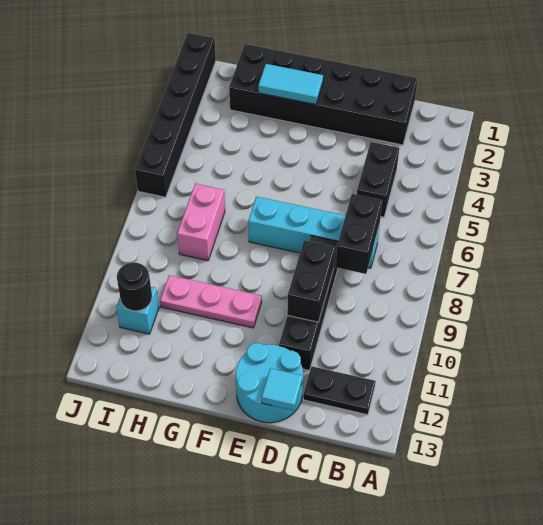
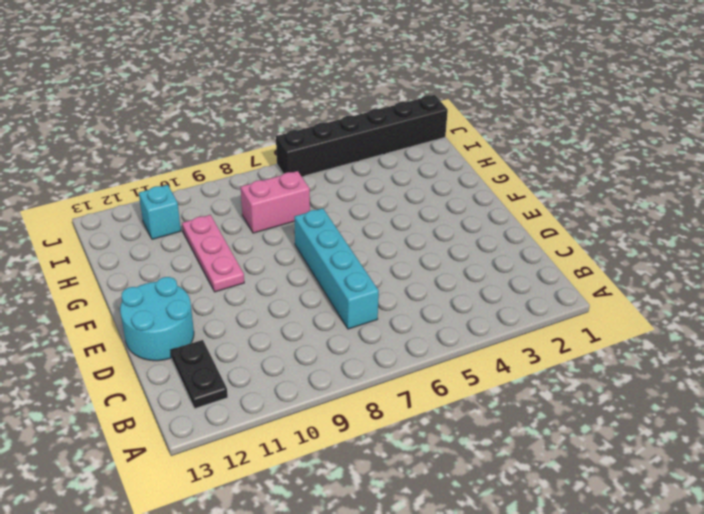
none -> black brick C1:H2 level 1
none -> black brick C4:C5 level 1
none -> black brick D8:D11 level 1

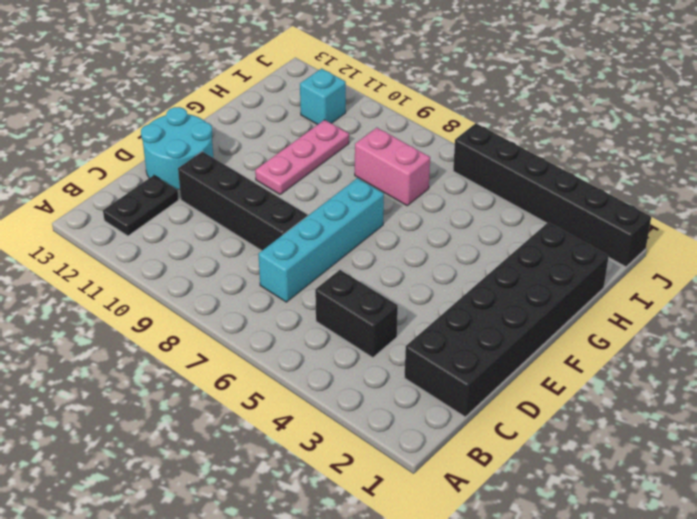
none -> black brick C7:C8 level 2
none -> black brick D9:D10 level 2
none -> cyan tile D13 level 2

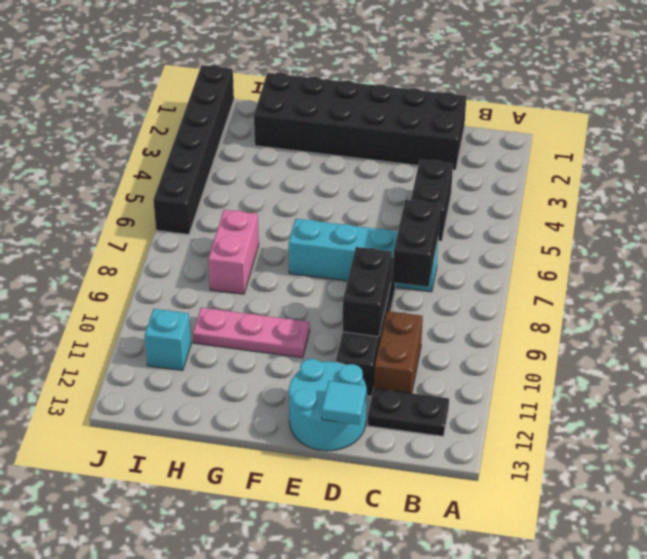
brown brick C10:C11 level 1 -> none
none -> cyan tile F2:G2 level 2
none -> black round brick I11 level 2

